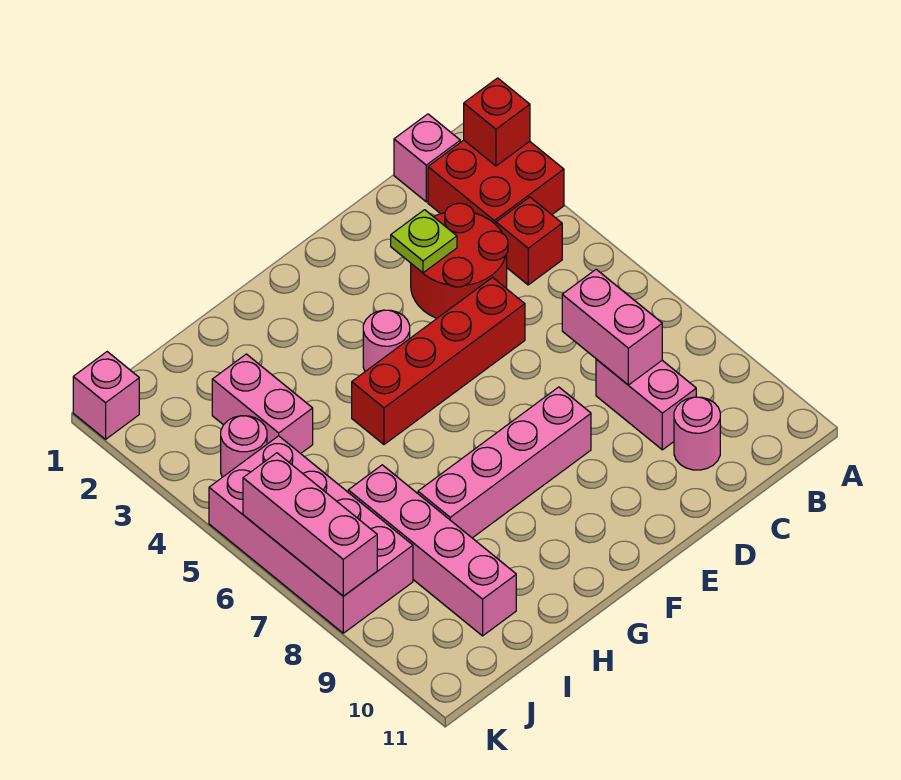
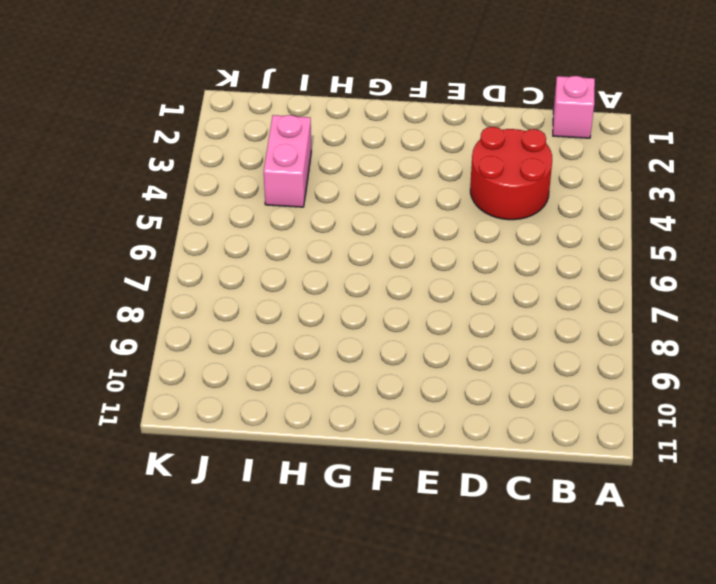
none -> red brick A2:B3 level 1
none -> red brick B4 level 1
none -> pink brick C8:C9 level 1

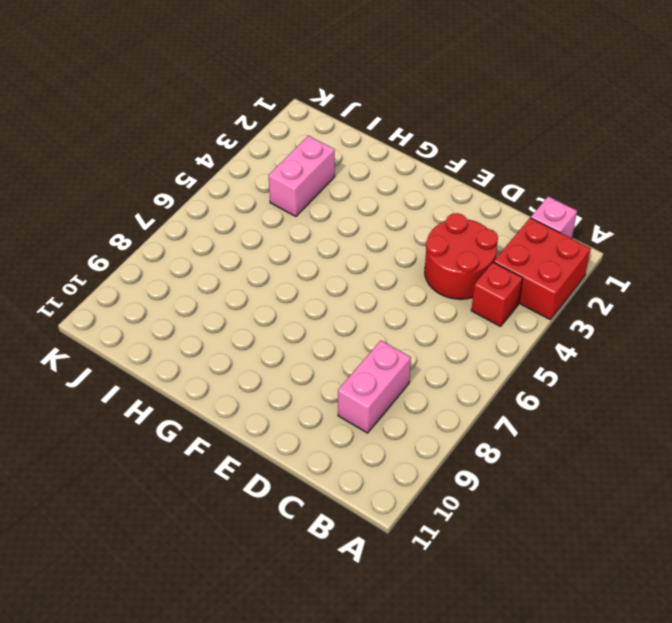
none -> pink round brick C10 level 1
none -> red brick D5:G5 level 1
none -> pink brick E8:H8 level 1

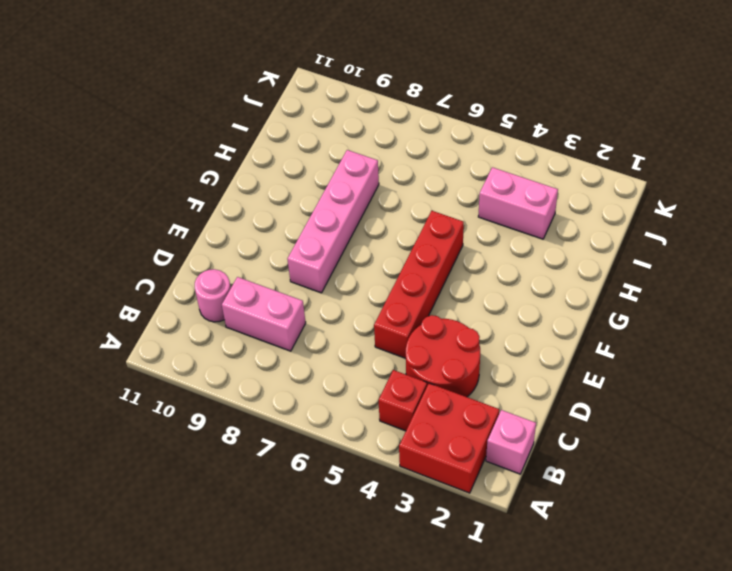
none -> pink round brick F4 level 1
none -> pink brick I7:I10 level 1
none -> pink round brick J4 level 1

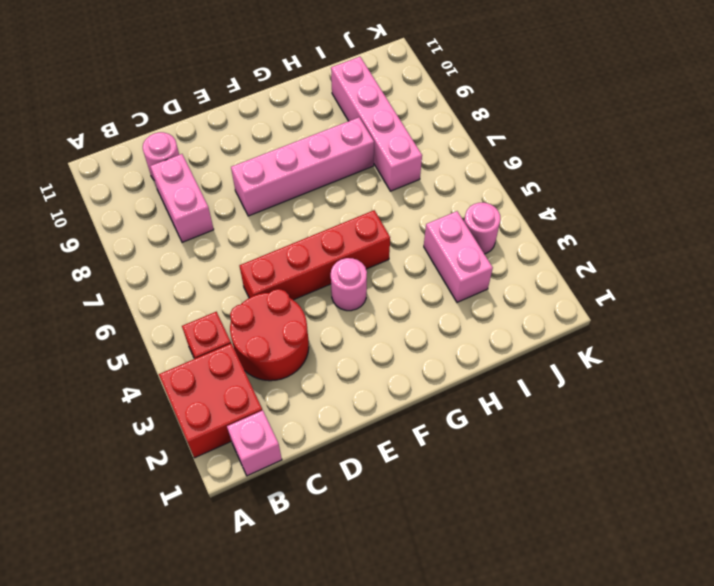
none -> pink brick J5:K8 level 1
none -> pink brick K1 level 1
none -> red brick A2 level 2

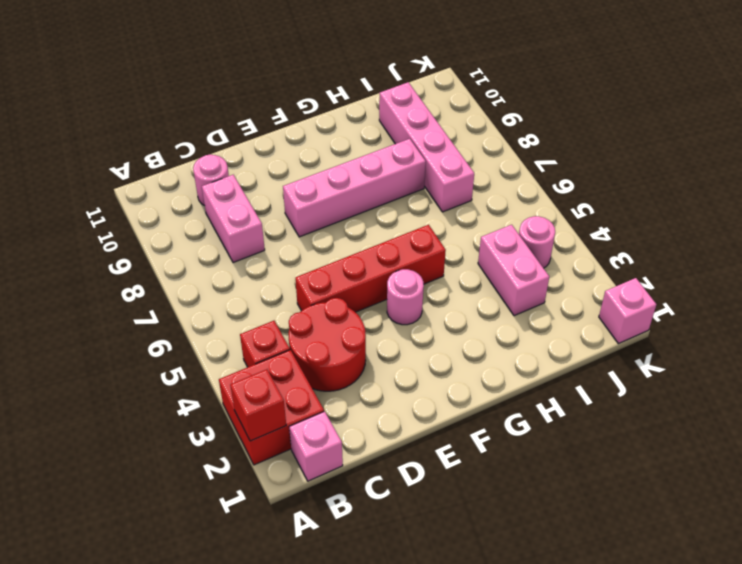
none -> pink brick J5:K8 level 1
none -> pink brick C7:C8 level 2
none -> lime plate D3 level 2

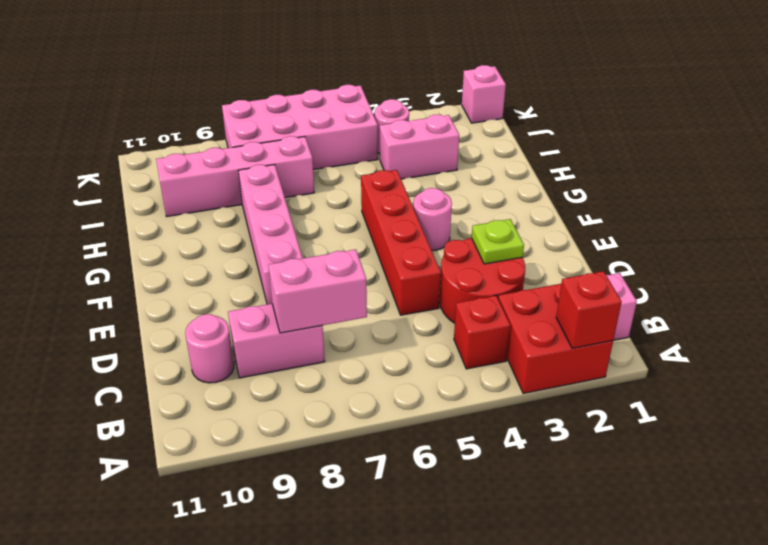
none -> pink brick K6:K8 level 2

